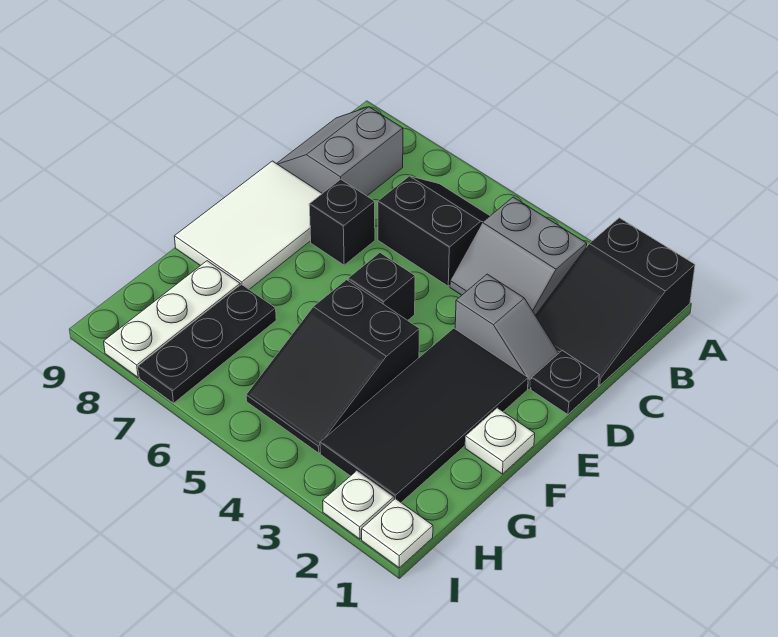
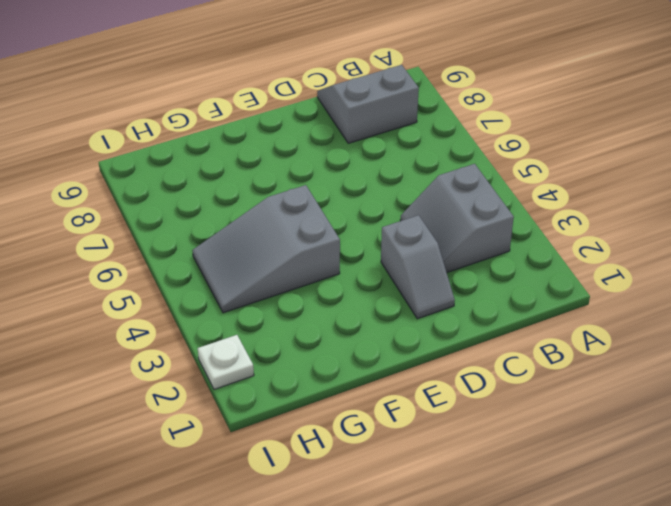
grey slope F4:H5 level 1 top F -> black slope F4:H5 level 1 top F
none -> black slope A1:C2 level 1 top A
none -> black slope B5:C6 level 1 top C
none -> black plate D1 level 1

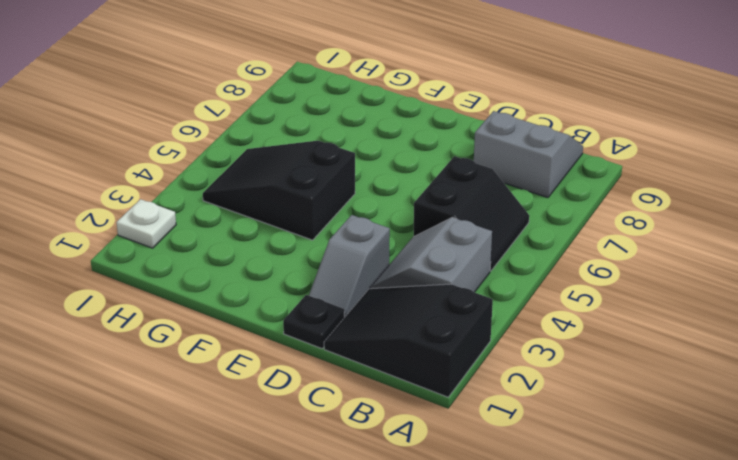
none -> black brick D7 level 1
none -> white tile D8:F9 level 1
none -> black tile E2:H3 level 1

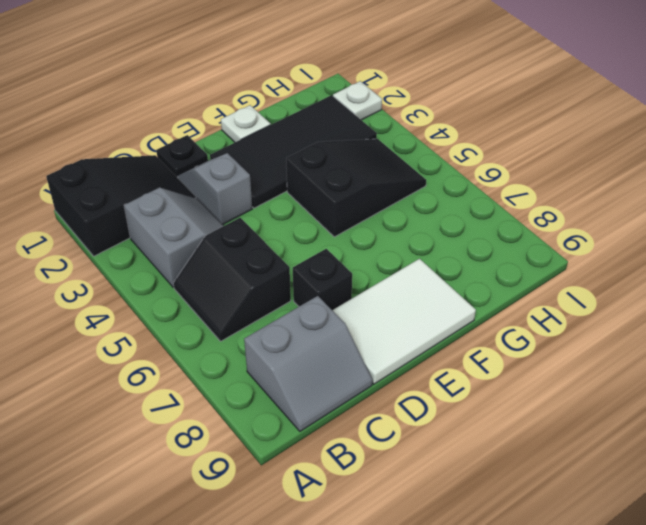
none -> black brick E5 level 1
none -> black plate G7:I7 level 1
none -> white plate G8:I8 level 1

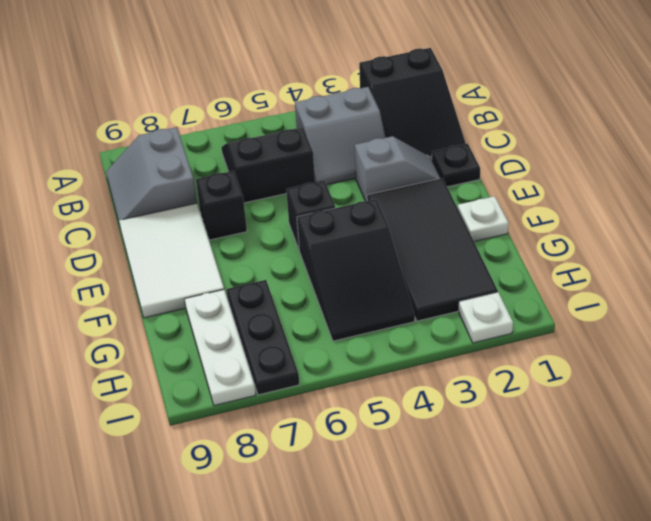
none -> white plate I1 level 1

